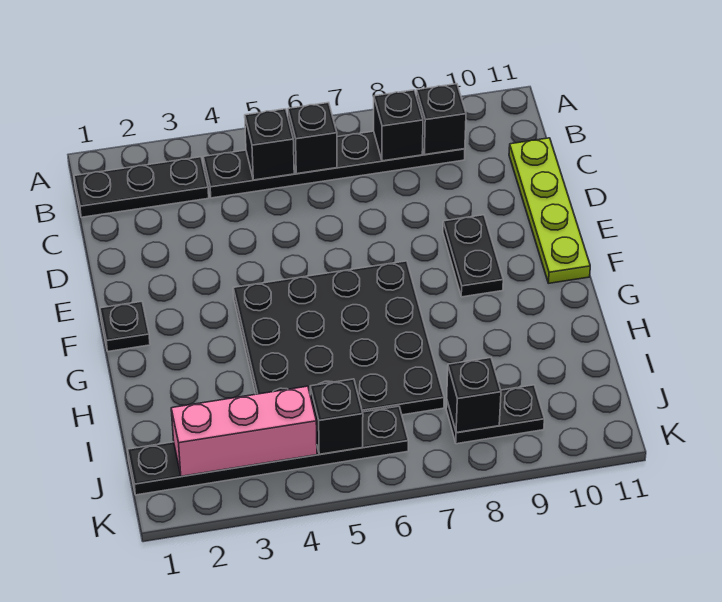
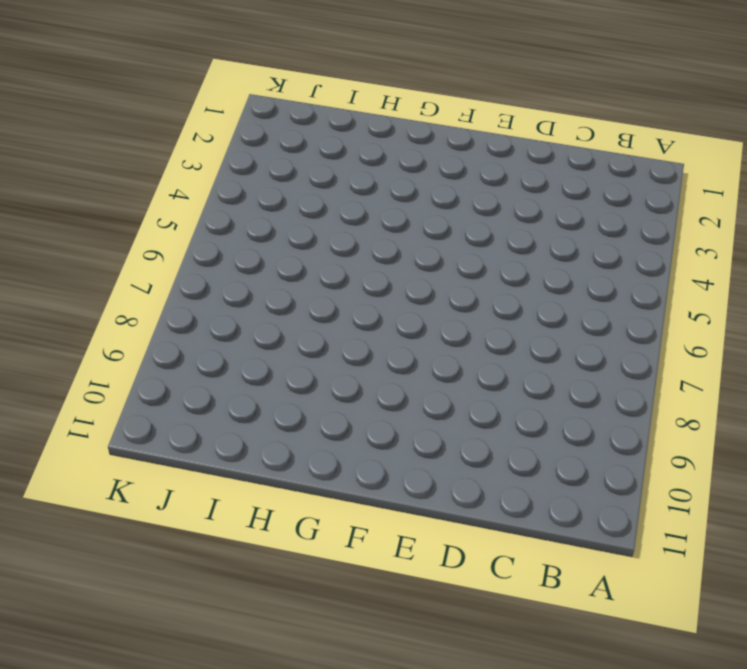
none -> black plate B1:B3 level 1
none -> black plate B4:B9 level 1
none -> lime plate C11:F11 level 1

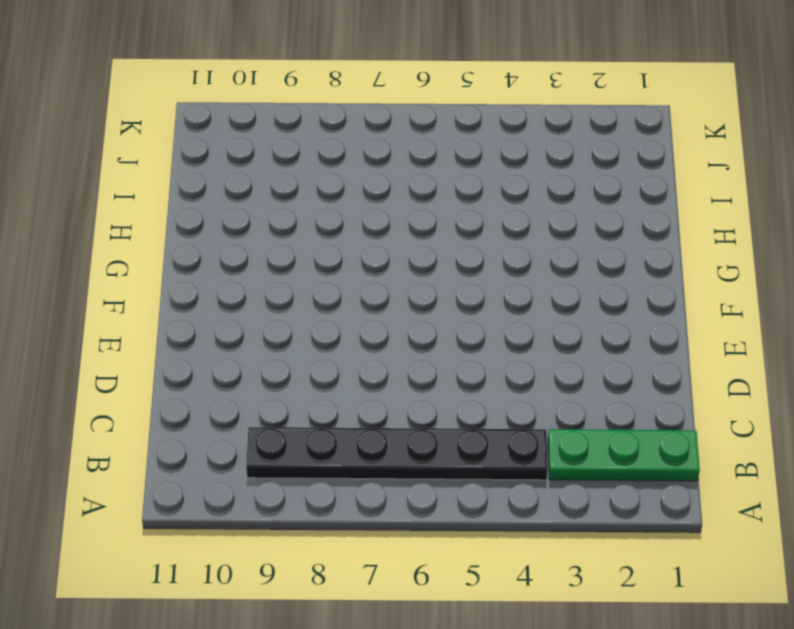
green plate B1:B3 level 1 -> black plate B1:B3 level 1
none -> lime plate C11:F11 level 1
none -> black plate E9:F9 level 1
none -> black plate F1 level 1

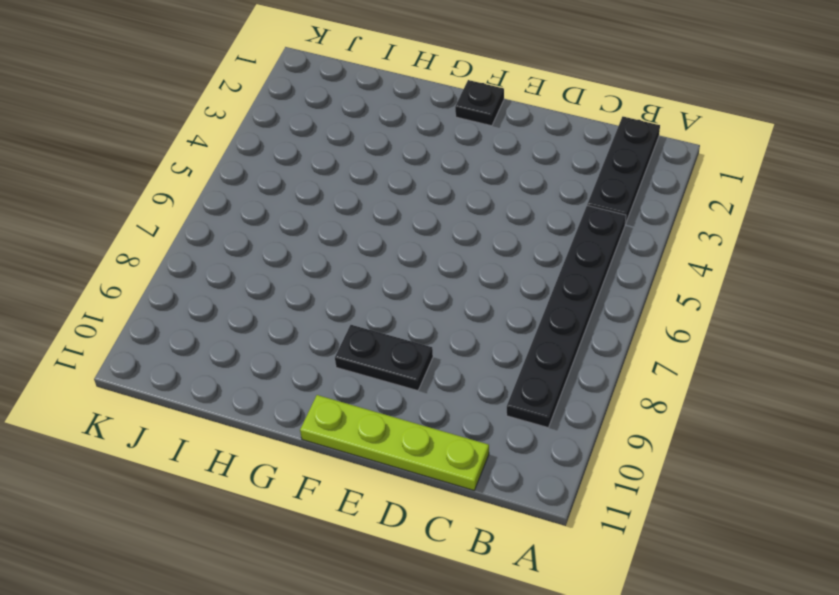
none -> black plate F4:I7 level 1
none -> black plate J1:J6 level 1
none -> black plate J8:J9 level 1

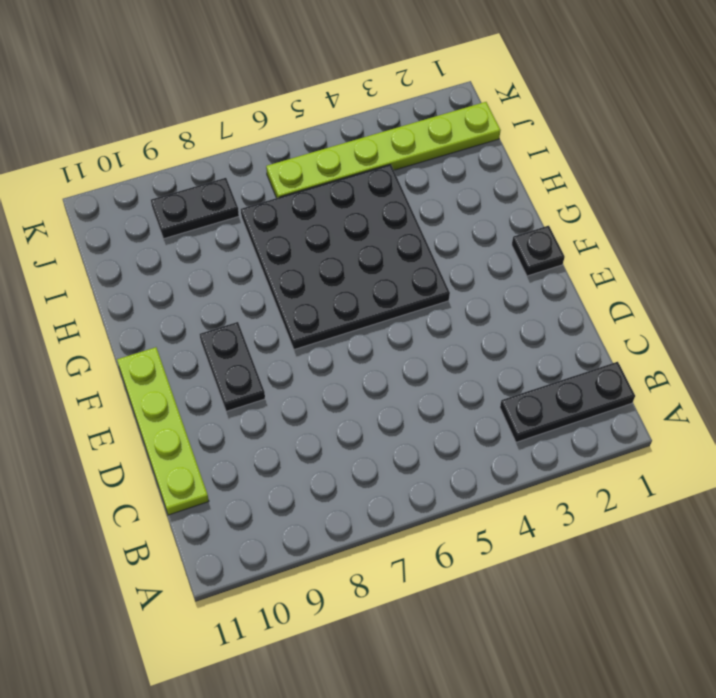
lime plate J1:J6 level 1 -> black plate J1:J6 level 1
none -> black plate B4:B9 level 1
none -> black brick B5 level 2
none -> black brick B6 level 2

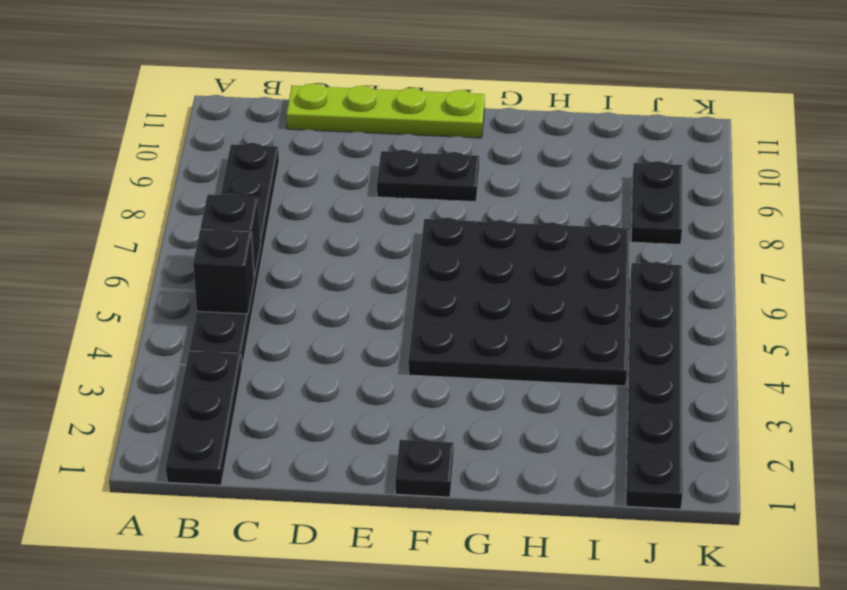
none -> black brick B8 level 2
none -> black brick B9 level 2
none -> pink brick J2:J4 level 2

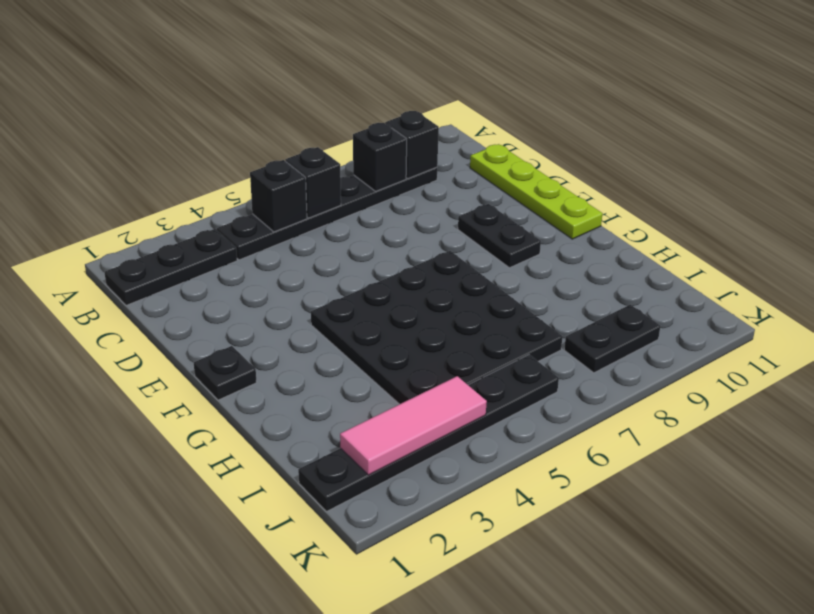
pink tile J2:J4 level 2 -> pink brick J2:J4 level 2
none -> black brick J5 level 2
none -> black brick J8 level 2

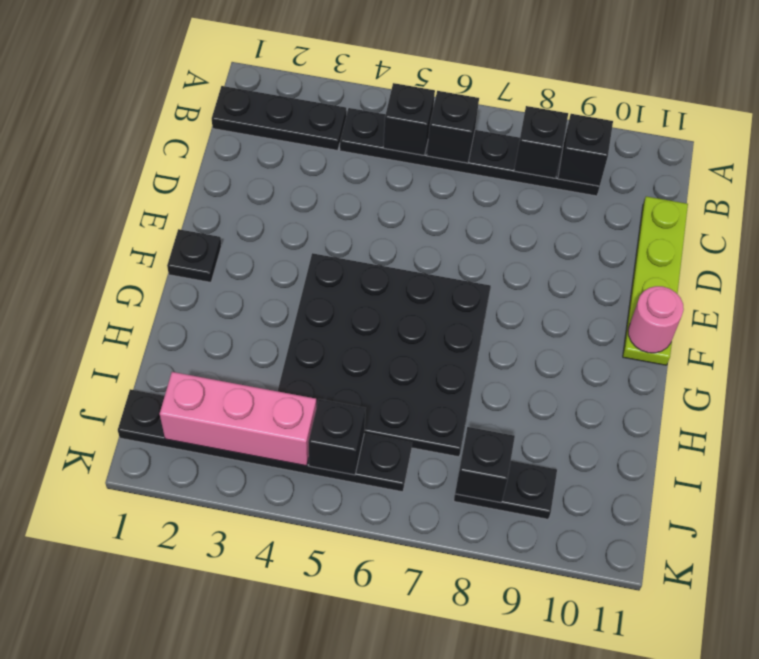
pink round brick F11 level 2 -> none
none -> black plate E9:F9 level 1

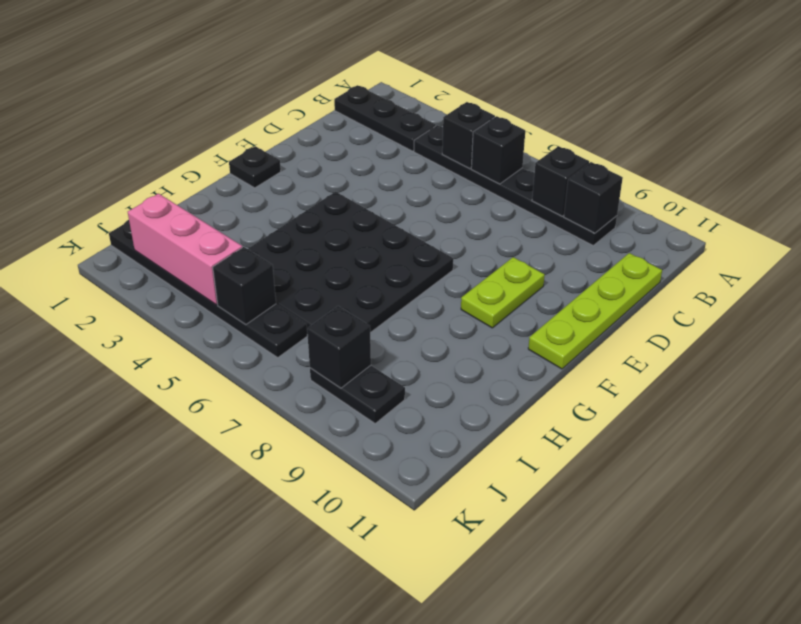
lime plate E9:F9 level 1 -> black plate E9:F9 level 1

